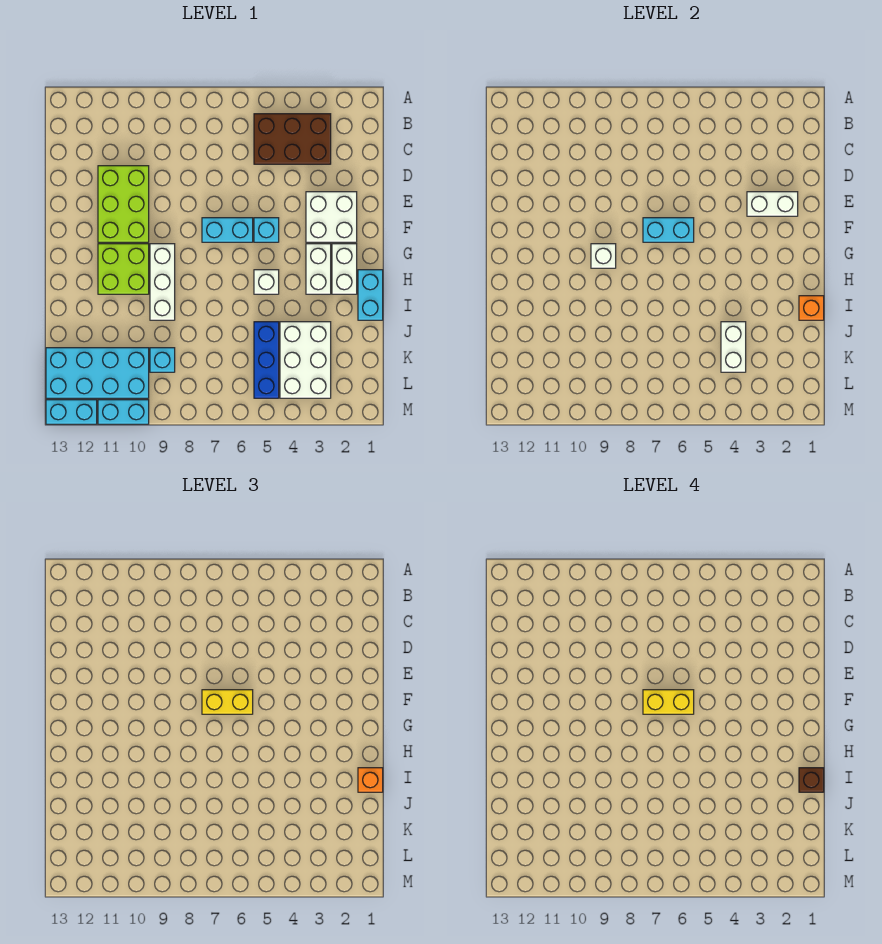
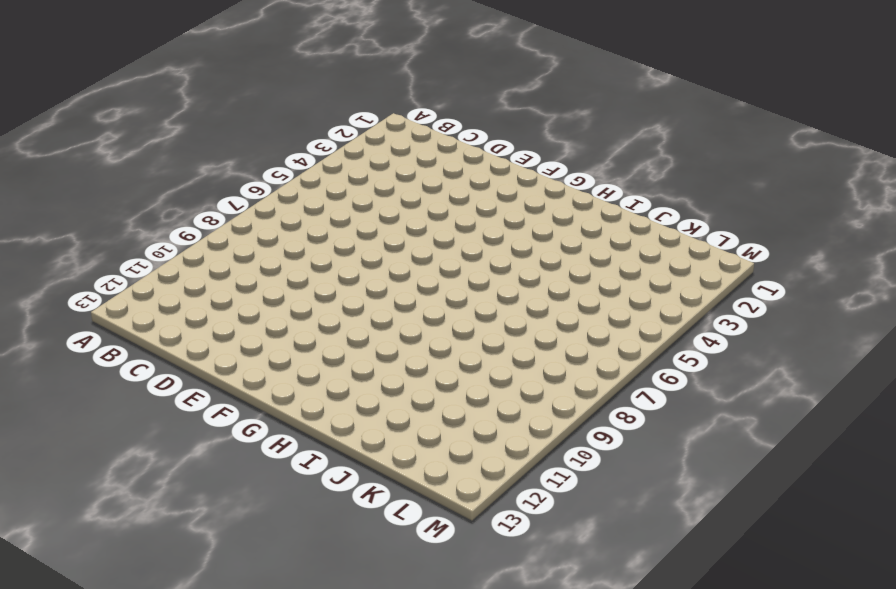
none -> brown brick B3:C5 level 1
none -> lime brick D10:F11 level 1
none -> white brick E2:F3 level 1

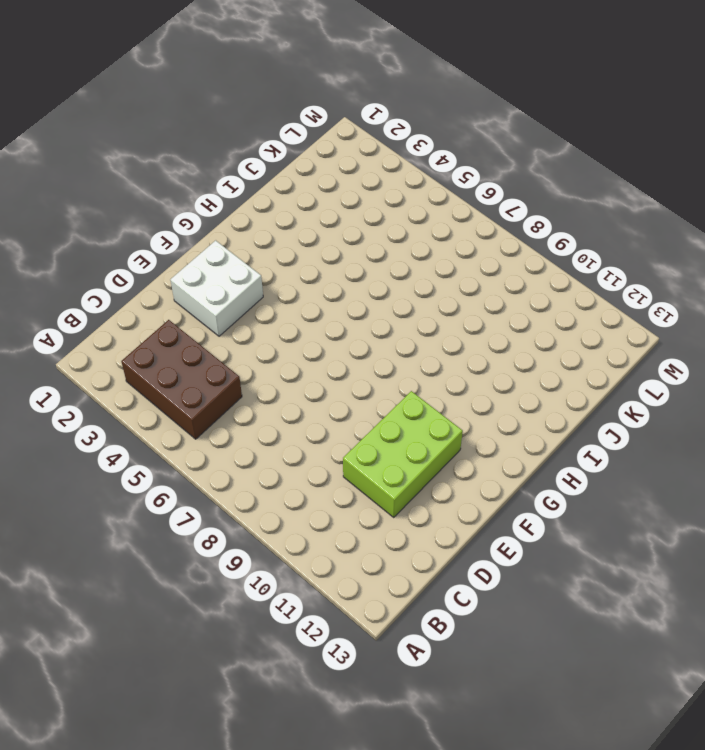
none -> cyan brick F5 level 1
none -> cyan brick F6:F7 level 1
none -> white brick G2:H2 level 1

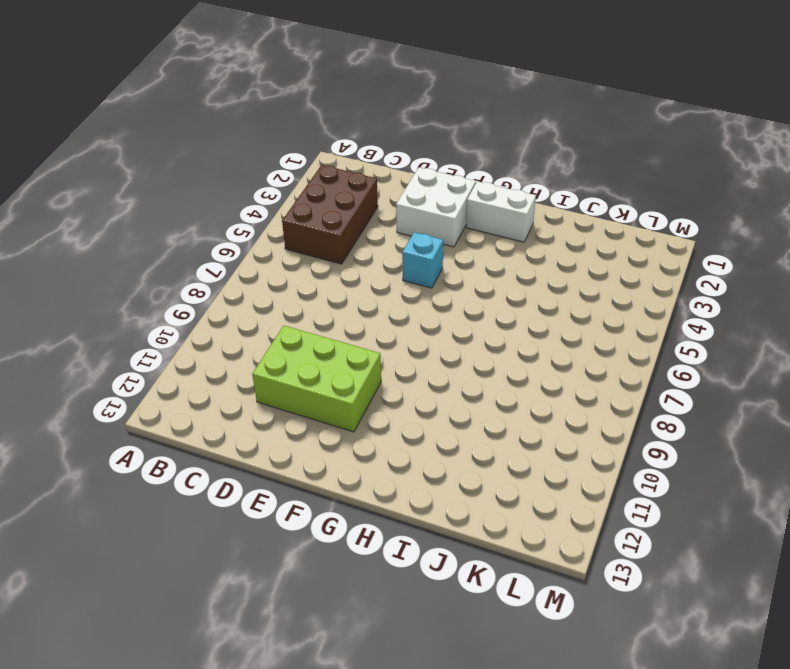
none -> cyan brick F6:F7 level 1
none -> white brick G3:H3 level 1
none -> white brick G9:I9 level 1

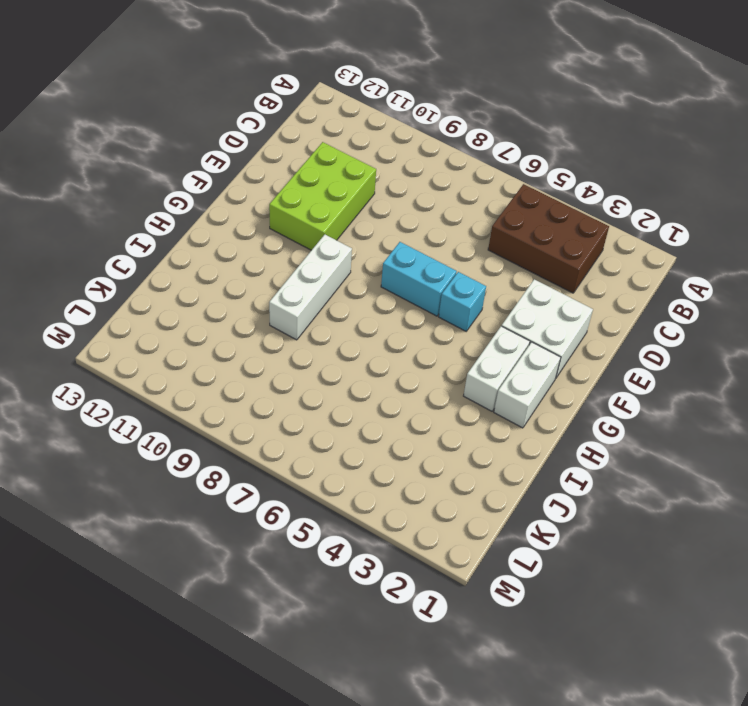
none -> lime brick G10:H11 level 1
none -> cyan brick H1:I1 level 1
none -> white brick H5 level 1

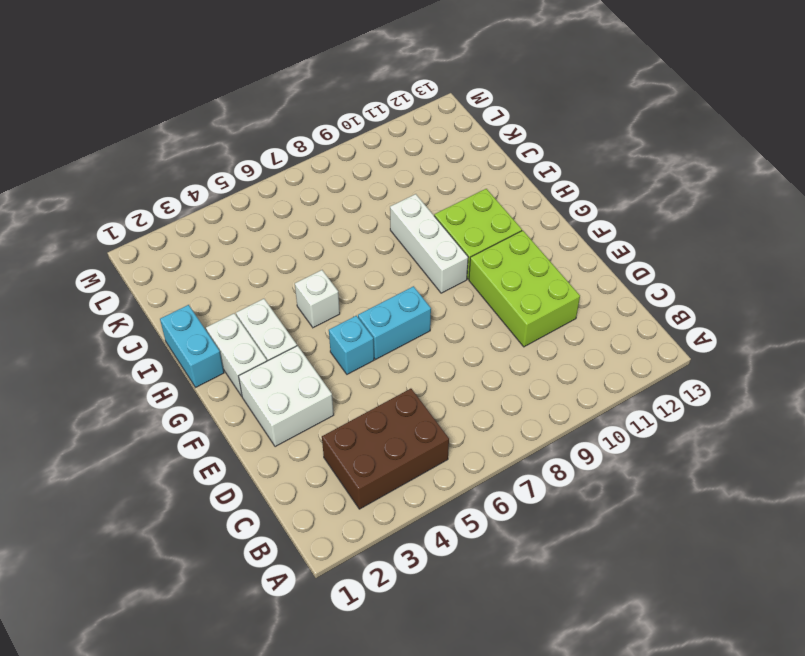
none -> white brick J3:L4 level 1
none -> blue brick J5:L5 level 1
none -> cyan brick K9 level 1

